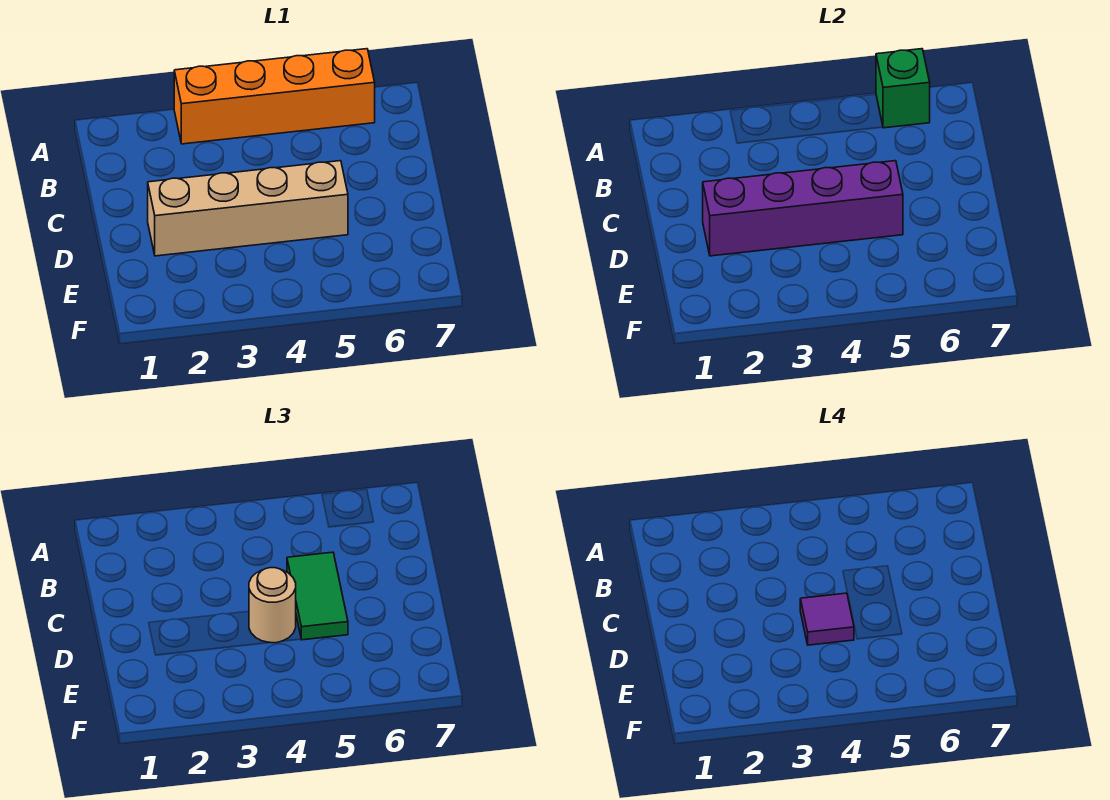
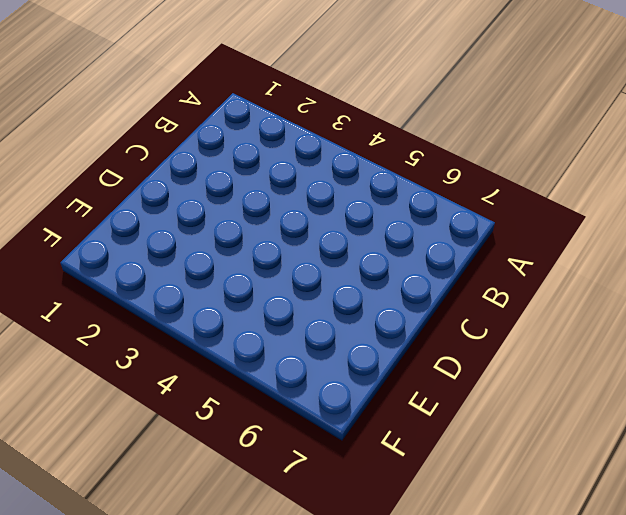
none -> orange brick A3:A6 level 1
none -> tan brick D2:D5 level 1

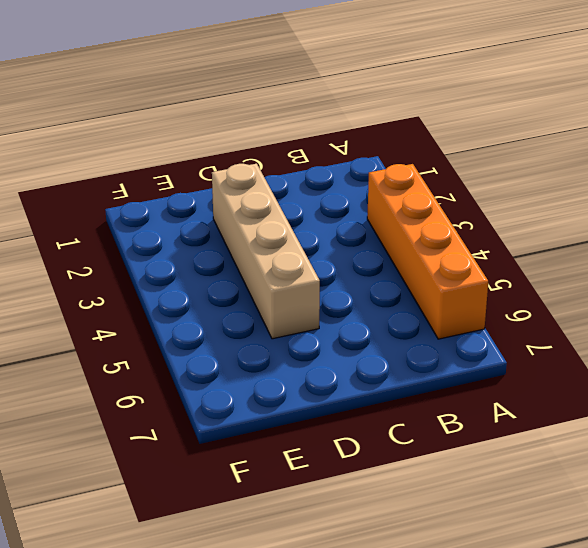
none -> green brick A6 level 2
none -> purple brick D2:D5 level 2

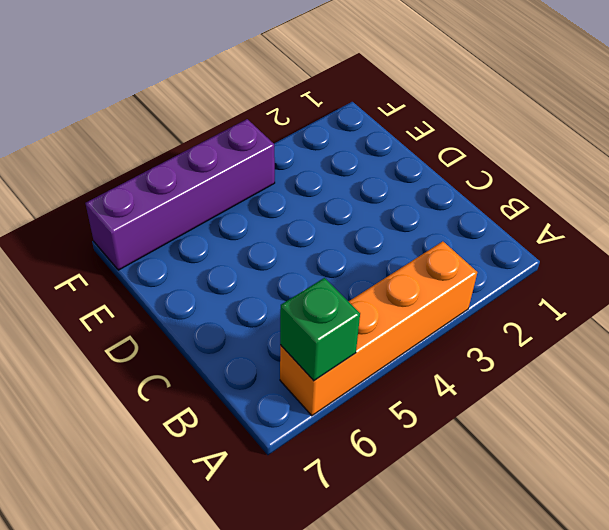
purple brick F4:F7 level 1 -> purple brick D2:D5 level 2
none -> tan brick D2:D5 level 1
none -> green tile C5:D5 level 3

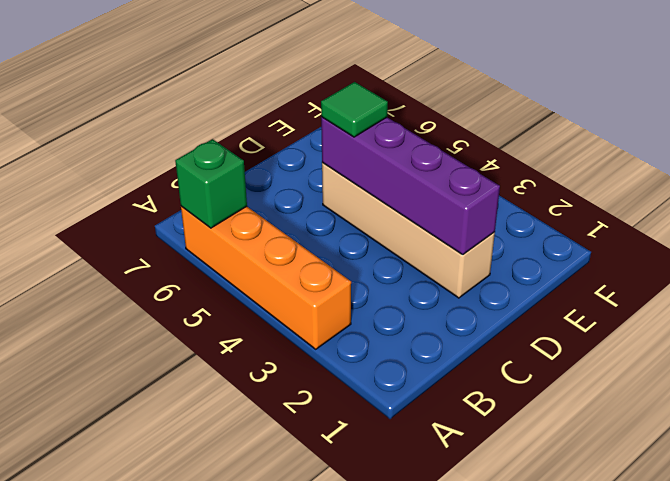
green tile D5 level 3 -> green tile C5:D5 level 3
none -> tan round brick D4 level 3
none -> purple tile D4 level 4

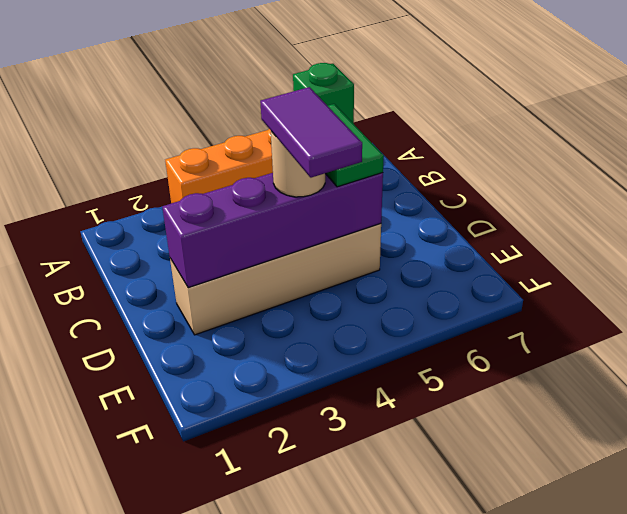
purple tile D4:E4 level 4 -> purple tile D4 level 4

